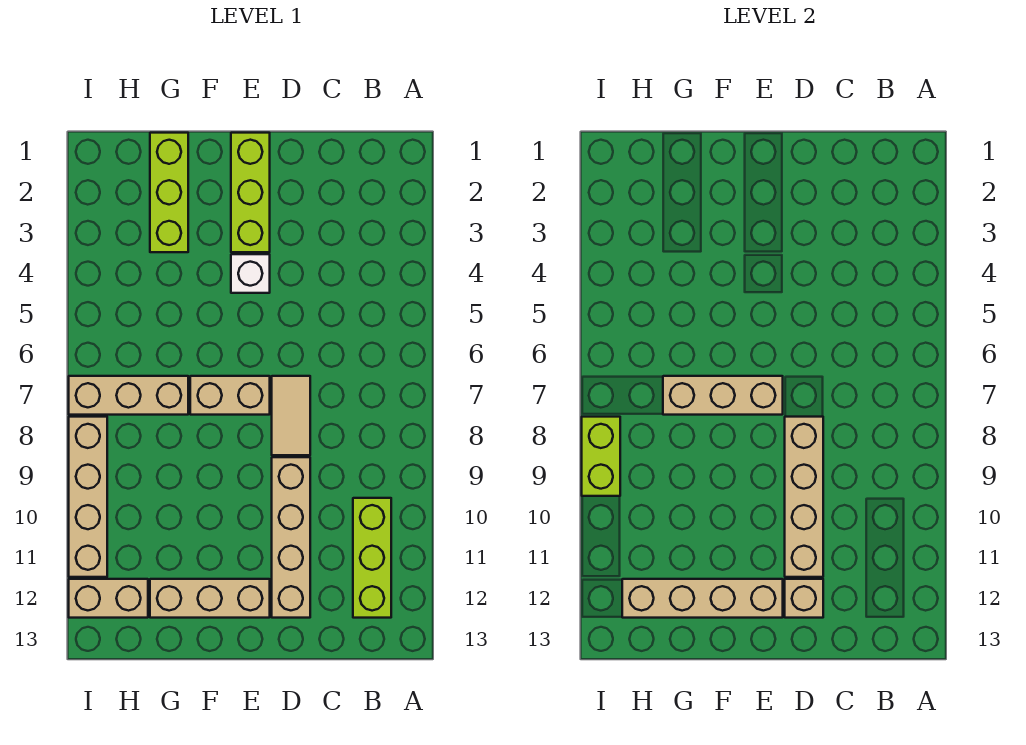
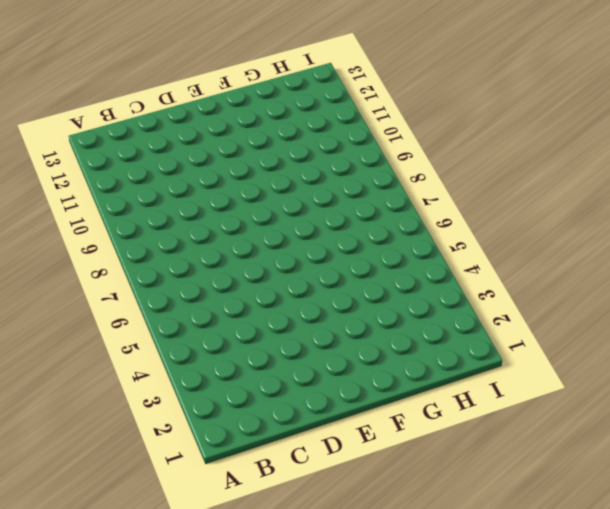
none -> lime brick B10:B12 level 1
none -> tan tile D7:D8 level 1
none -> tan brick D9:D12 level 1

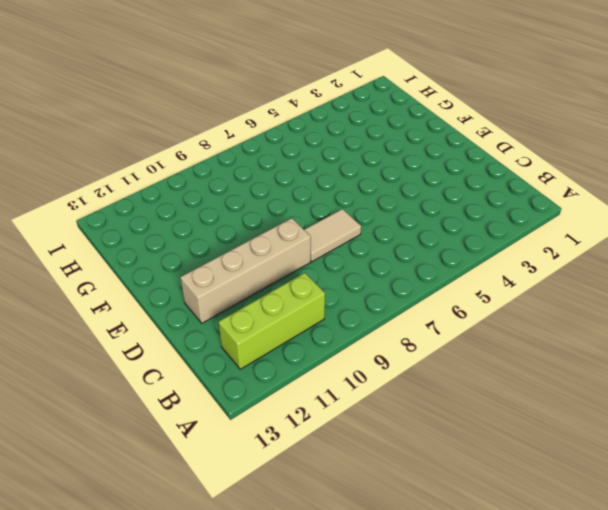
none -> lime brick E1:E3 level 1
none -> white brick E4 level 1
none -> tan brick E7:F7 level 1

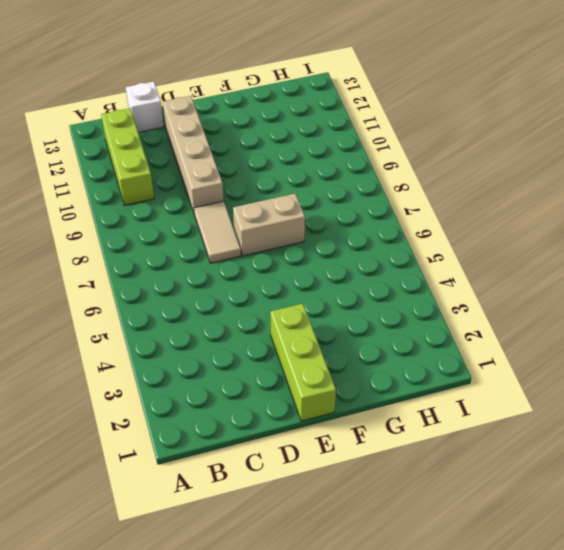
white brick C13 level 1 -> white brick E4 level 1
none -> tan brick E12:G12 level 1
none -> lime brick G1:G3 level 1
none -> tan brick G7:I7 level 1

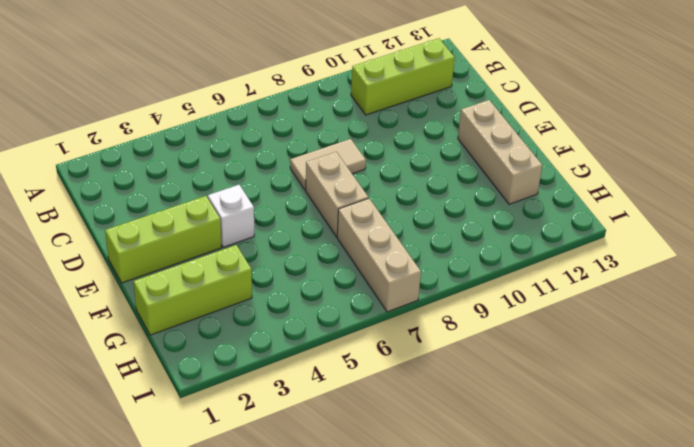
none -> tan brick D9:D12 level 1
none -> tan brick H12:I12 level 1
none -> tan brick I8:I11 level 1

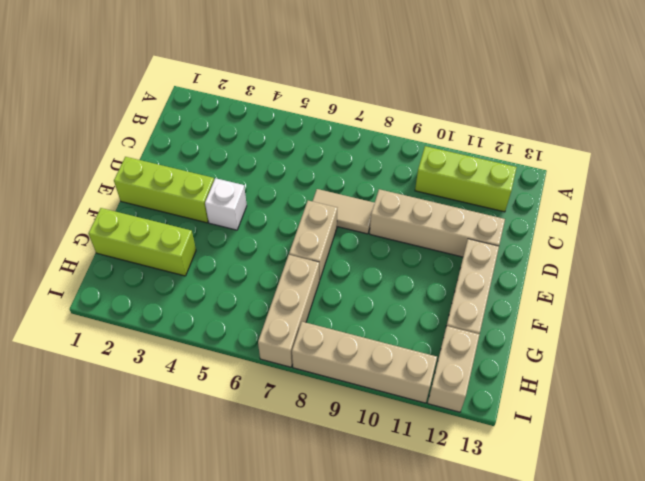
none -> tan brick D8:D11 level 2
none -> tan brick D12 level 2
none -> tan brick E7:G7 level 2

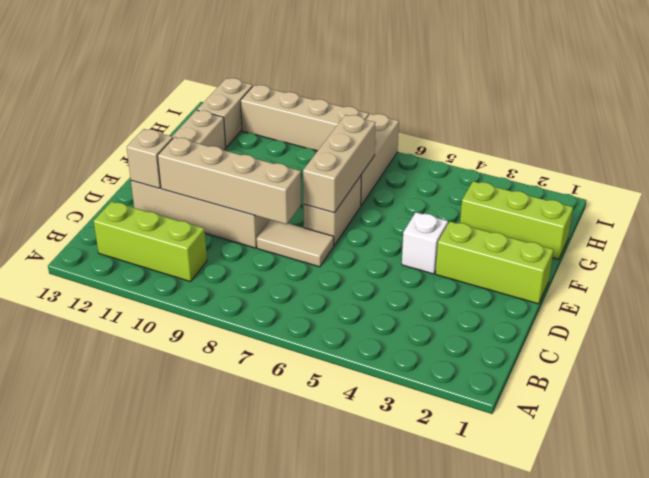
none -> tan brick E12:H12 level 2
none -> lime brick I8:I9 level 2

